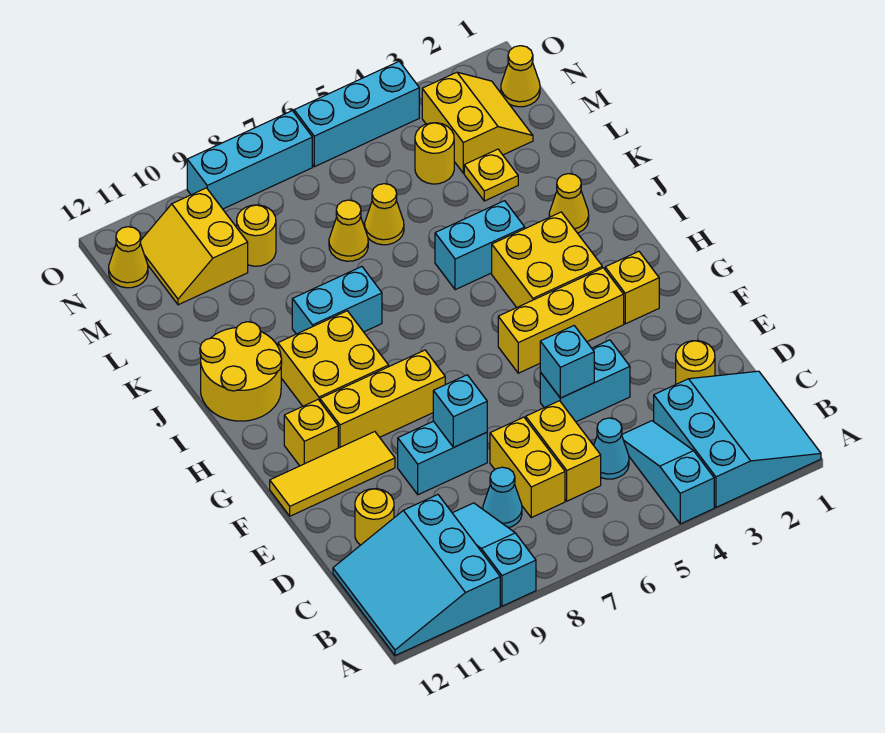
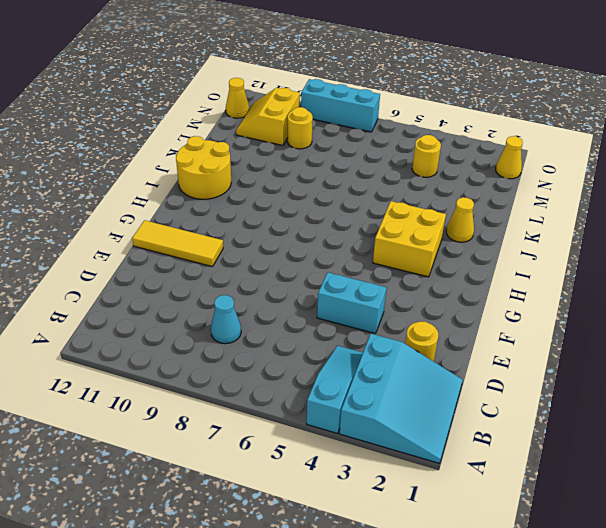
none -> cyan slope A9:C9 level 1 top A
none -> cyan slope A10:C12 level 1 top 10
none -> cyan cone C5 level 1
none -> yellow brick C6:D6 level 1

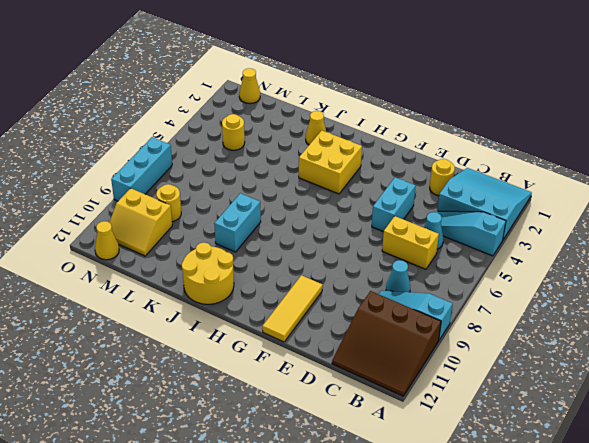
brown slope A10:C12 level 1 top 10 -> cyan slope A10:C12 level 1 top 10
none -> yellow brick C7:D7 level 1
none -> yellow round brick D11 level 1
none -> cyan brick E8:E9 level 1
none -> yellow brick G2 level 1

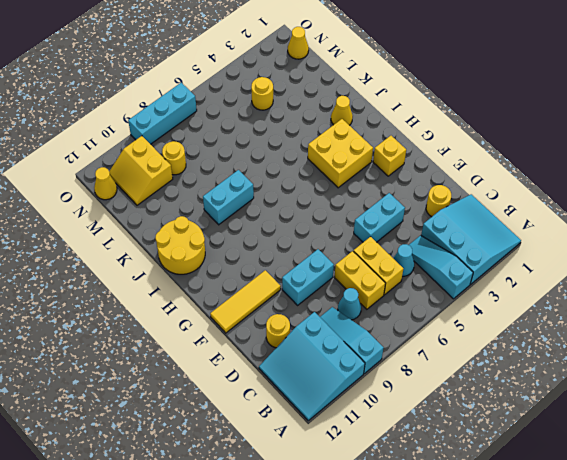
none -> yellow brick G3:G5 level 1
none -> yellow brick G8:G10 level 1
none -> yellow brick G11 level 1
none -> yellow brick H9:I10 level 1

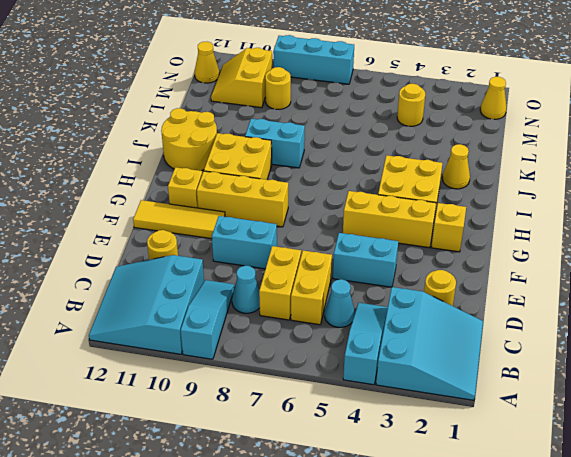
none -> cyan brick J4:J5 level 1
none -> yellow plate L3 level 1
none -> yellow cone L6 level 1
none -> yellow cone L7 level 1

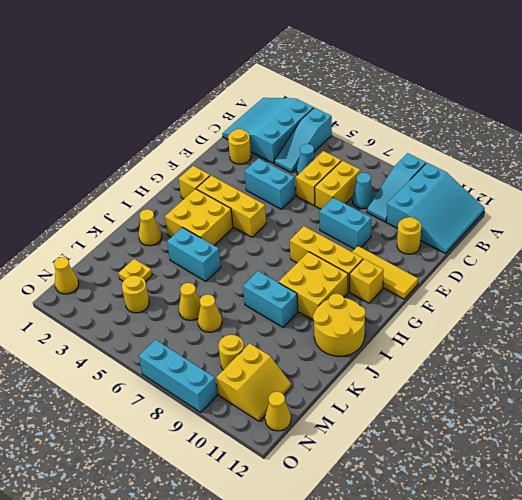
none -> yellow slope M2:N3 level 1 top 3
none -> cyan brick O4:O6 level 1
none -> cyan brick E5 level 2
none -> cyan brick E8 level 2

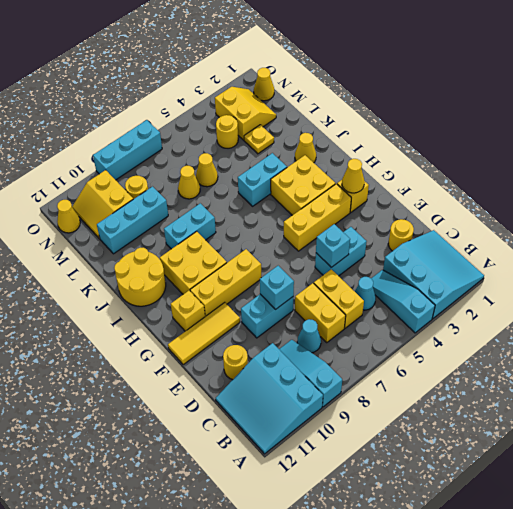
yellow cone G2 level 2 -> none
cyan brick L9:L11 level 1 -> cyan brick O4:O6 level 1

